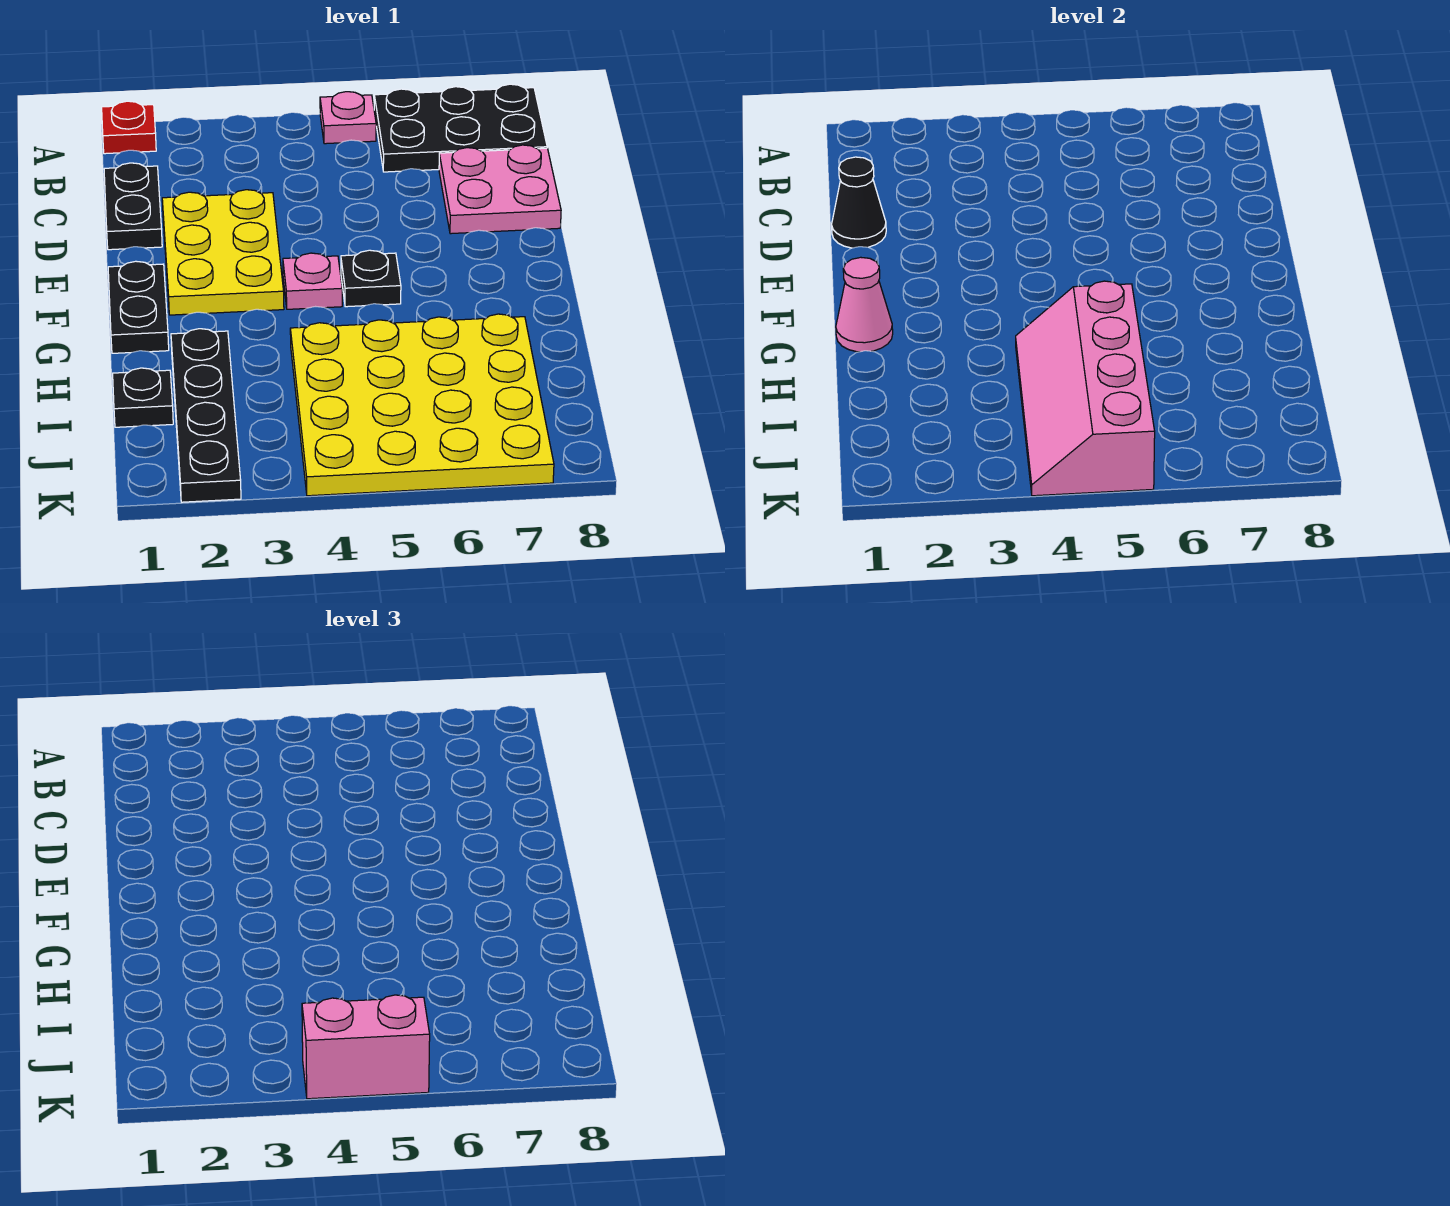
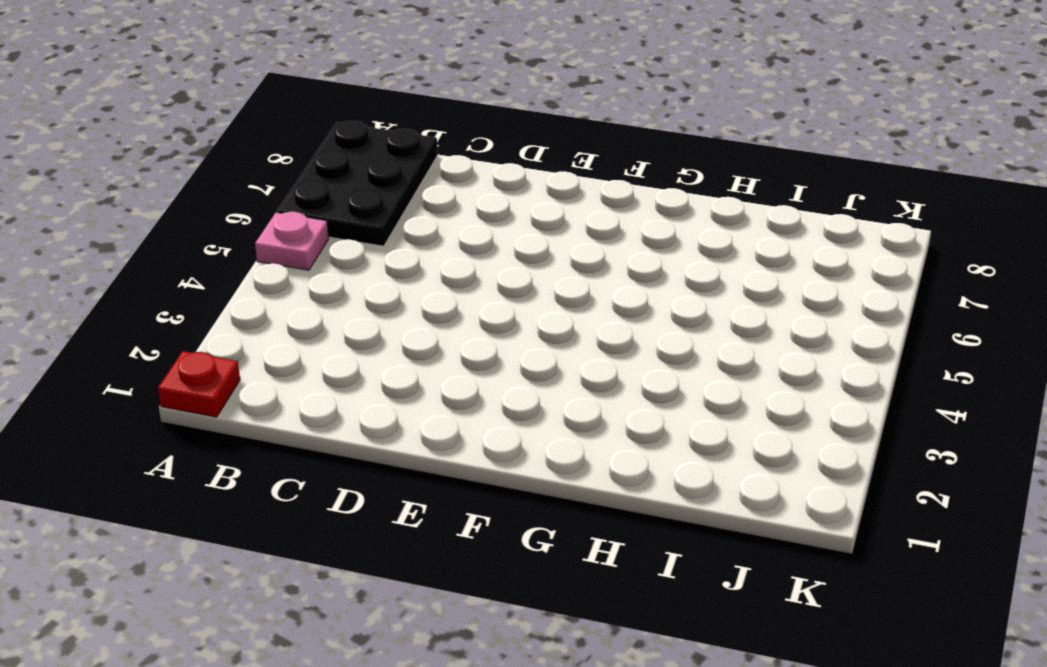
none -> black plate C1:D1 level 1
none -> pink plate C7:D8 level 1
none -> yellow plate D2:F3 level 1

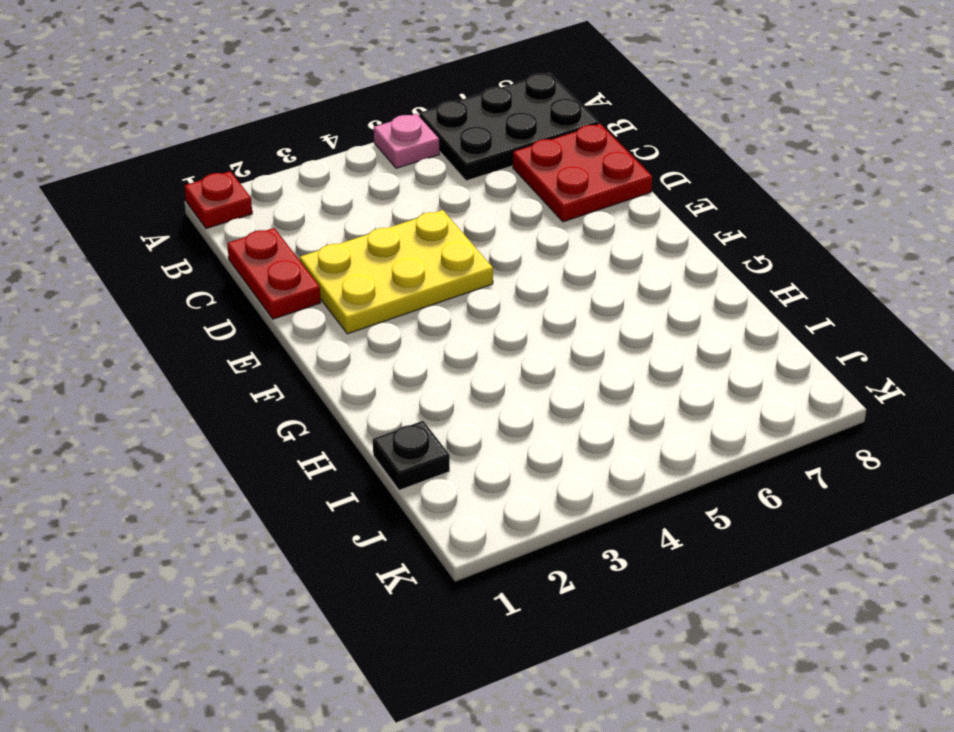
red plate C1:D1 level 1 -> black plate C1:D1 level 1
red plate C7:D8 level 1 -> pink plate C7:D8 level 1
yellow plate D2:E4 level 1 -> yellow plate D2:F3 level 1
none -> black plate F1:G1 level 1
none -> pink plate F4 level 1
none -> black plate F5 level 1

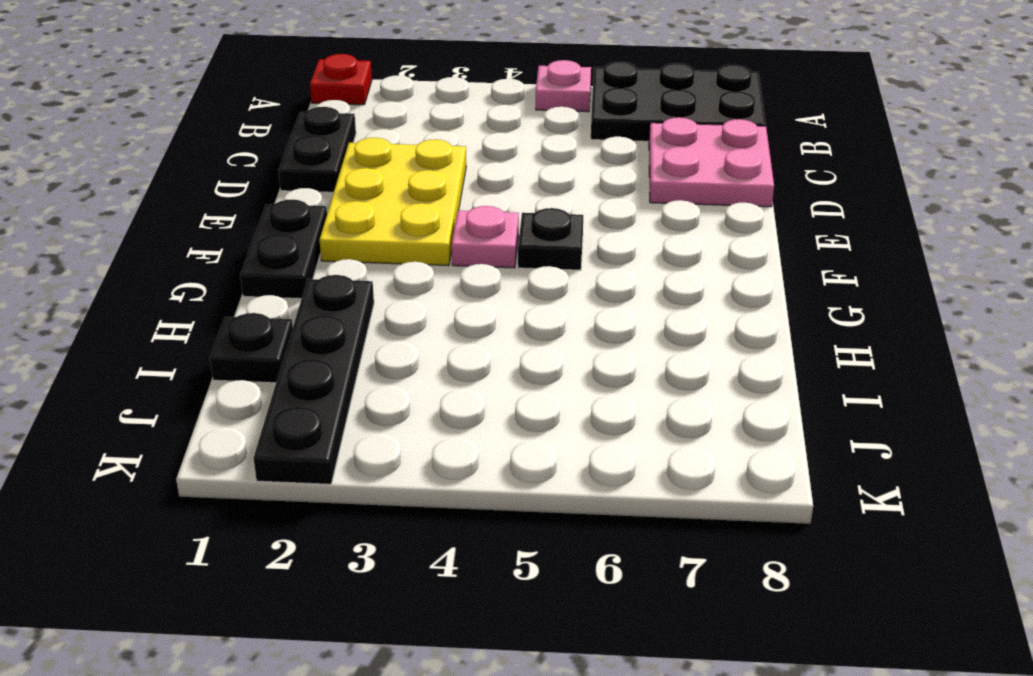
none -> yellow plate H4:K7 level 1
none -> black cone D1 level 2
none -> pink cone G1 level 2

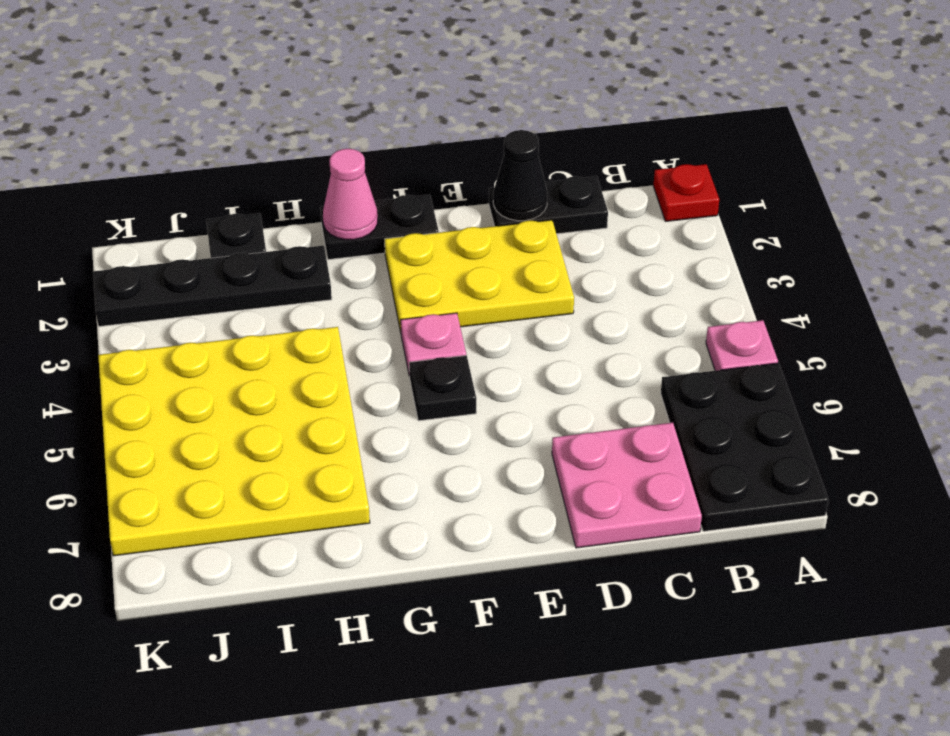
none -> pink slope H4:K5 level 2 top 5
none -> pink brick K4:K5 level 3

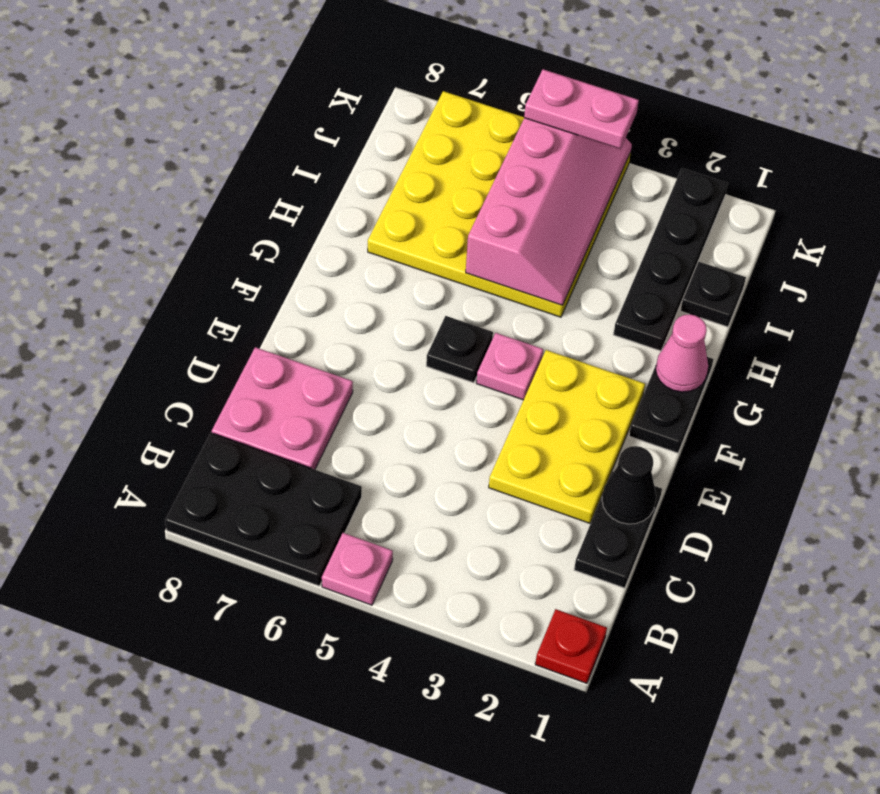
pink plate K4:K5 level 3 -> pink brick K4:K5 level 3

